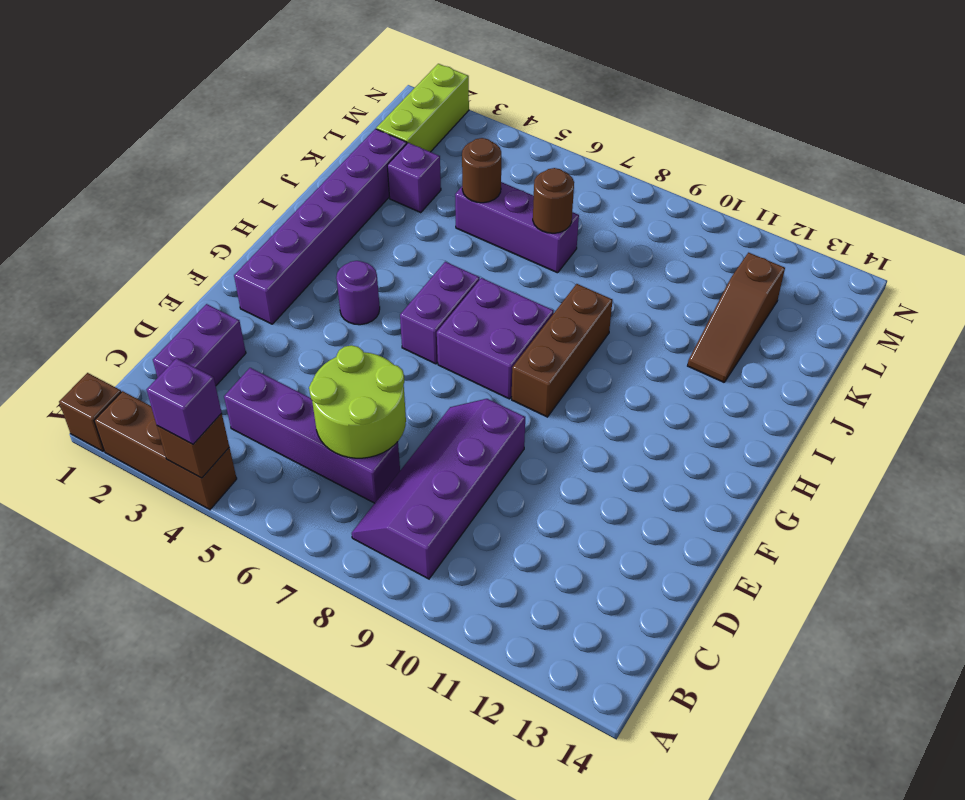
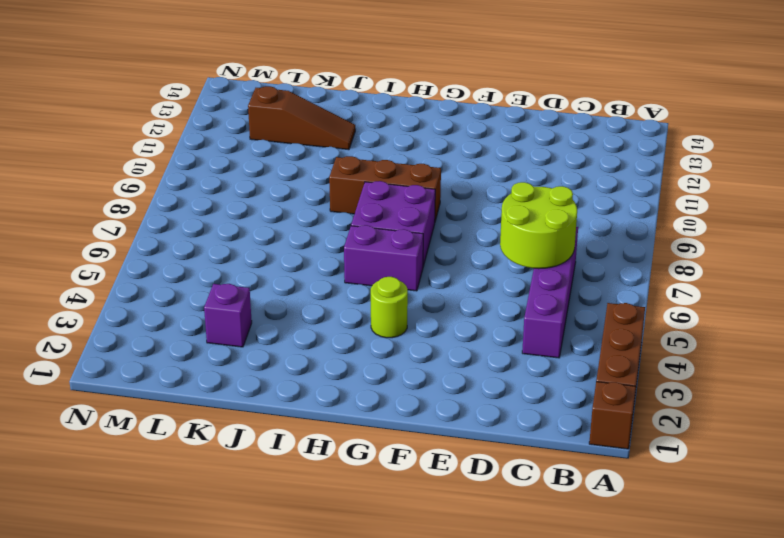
lime round brick G4 level 1 -> purple round brick G4 level 1
none -> purple slope B8:E9 level 1 top 9
none -> purple brick C2:D2 level 1
none -> purple brick F2:K2 level 1

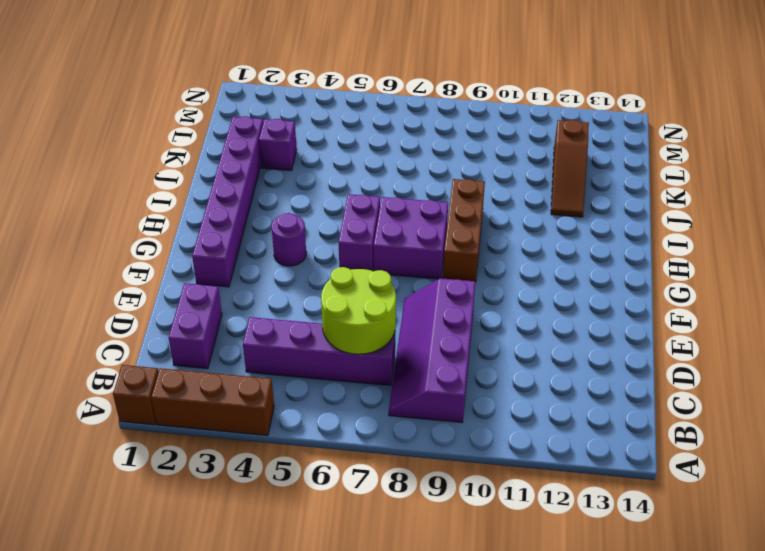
none -> purple brick K5:K7 level 1
none -> lime brick L2:N2 level 1
none -> brown brick A4 level 2

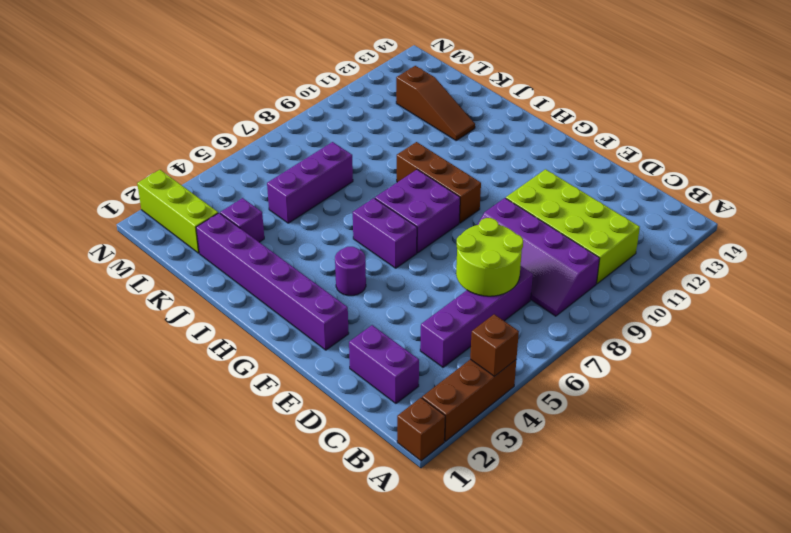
lime brick B10:E11 level 1 -> none
none -> brown round brick K5 level 2
none -> brown round brick K7 level 2
none -> purple brick A4 level 3

